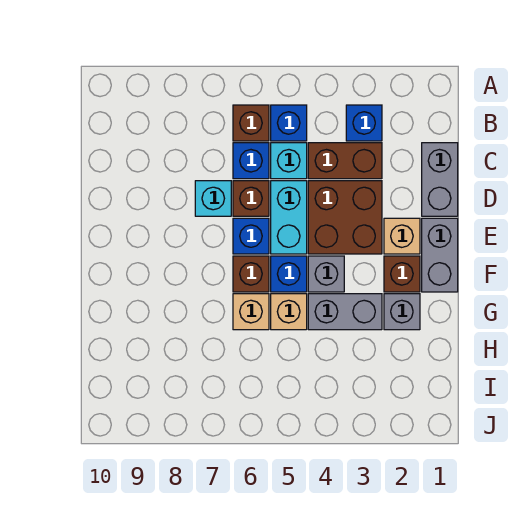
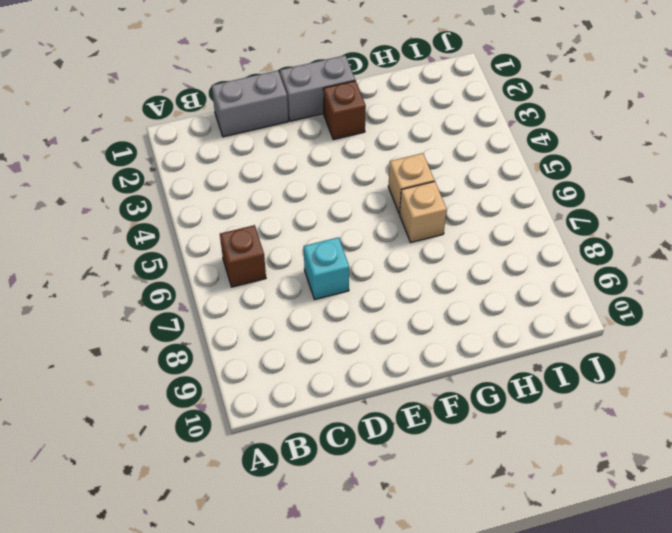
none -> blue brick B3 level 1
none -> blue brick B5 level 1
none -> brown brick C3:C4 level 1

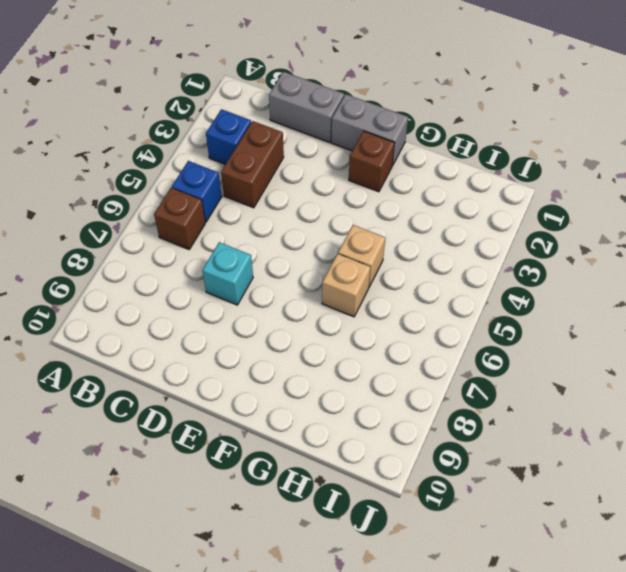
none -> cyan brick C5 level 1
none -> blue brick C6 level 1
none -> brown brick D3:E4 level 1

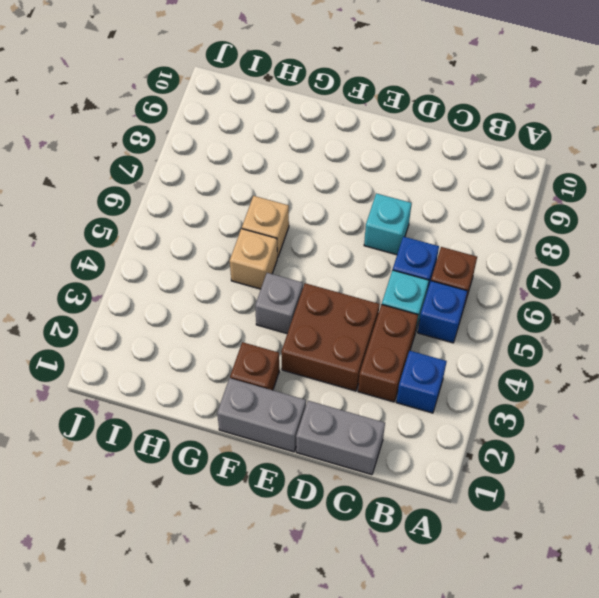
none -> cyan brick D5:E5 level 1
none -> brown brick D6 level 1
none -> tan brick E2 level 1

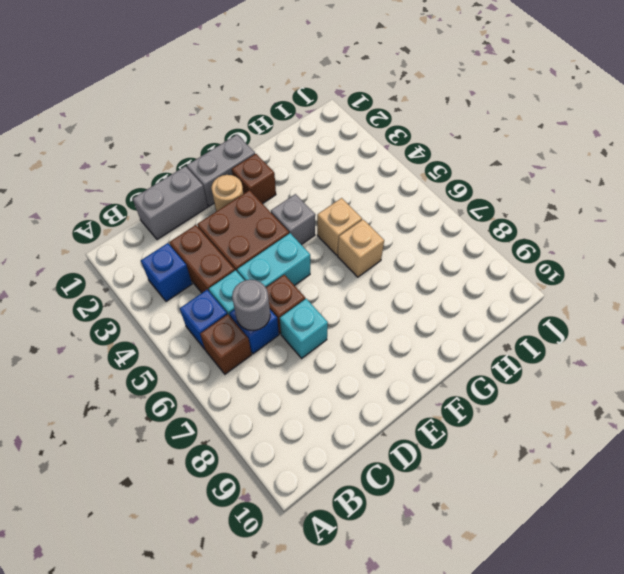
grey round brick C6 level 2 -> none
tan round brick E2 level 1 -> tan brick E2 level 1
none -> blue brick E6 level 1
none -> blue brick F5 level 1
none -> brown brick F6 level 1

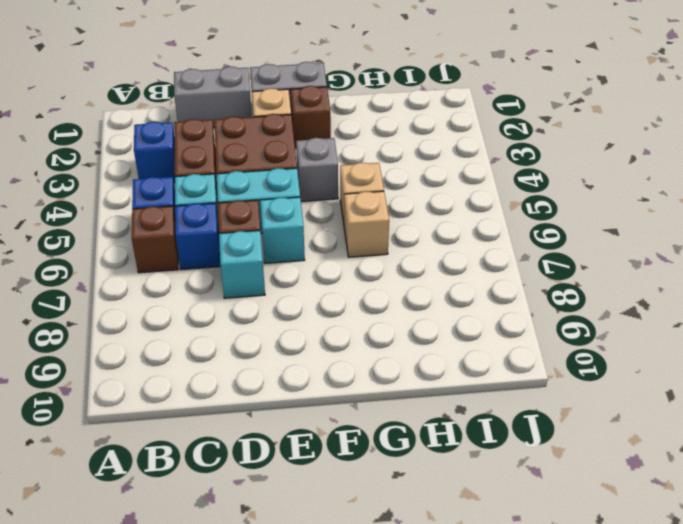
cyan brick E6 level 1 -> blue brick E6 level 1
none -> blue brick F5 level 1
none -> brown brick F6 level 1
none -> grey brick G2 level 1

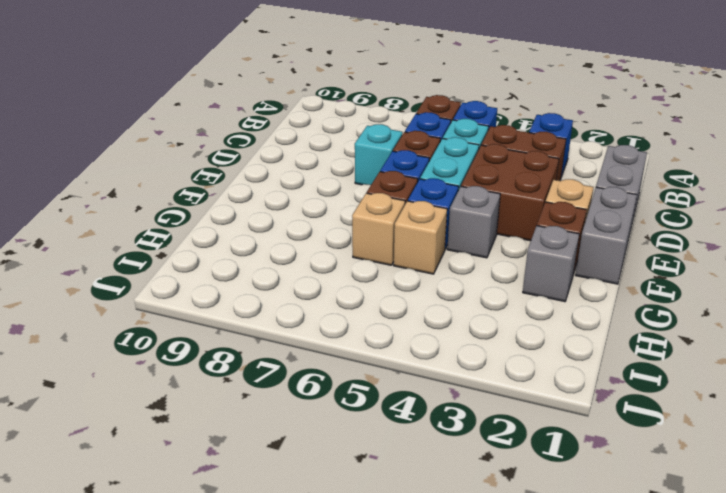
none -> grey brick G3:G4 level 1

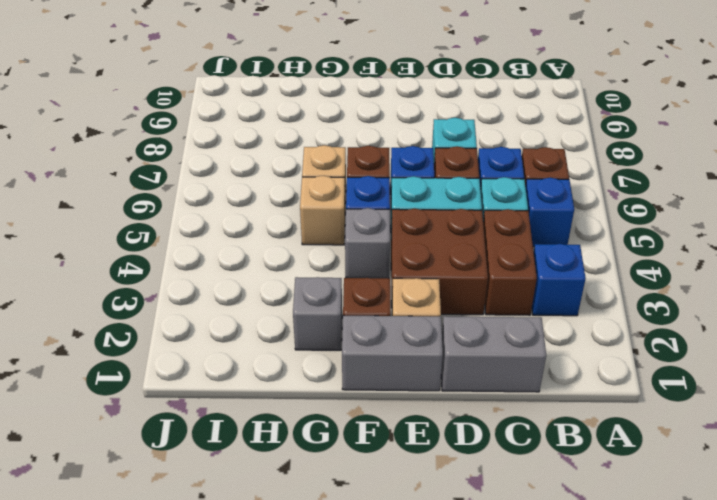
none -> grey brick G3:G4 level 1

